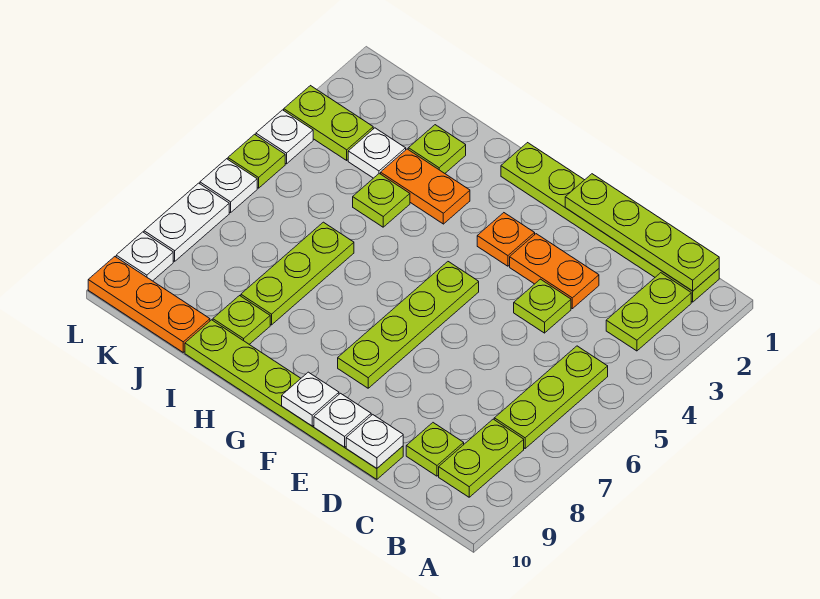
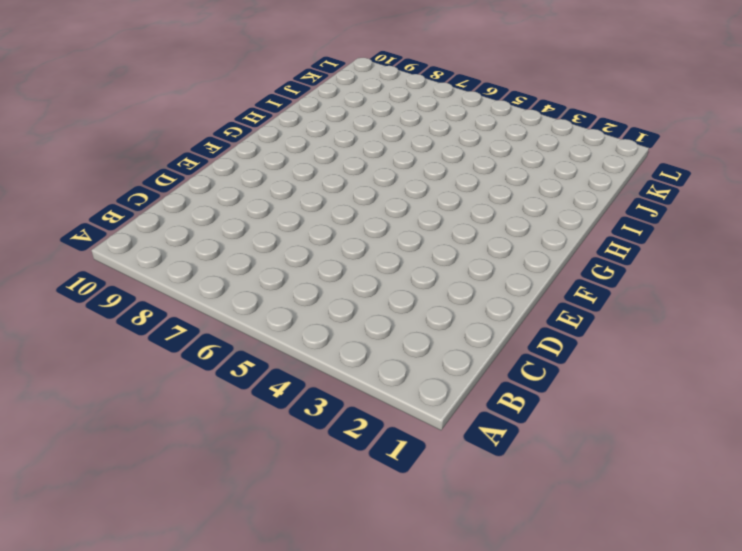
none -> lime plate B1:G1 level 1
none -> lime plate B2:B3 level 1
none -> lime plate B5:B7 level 1

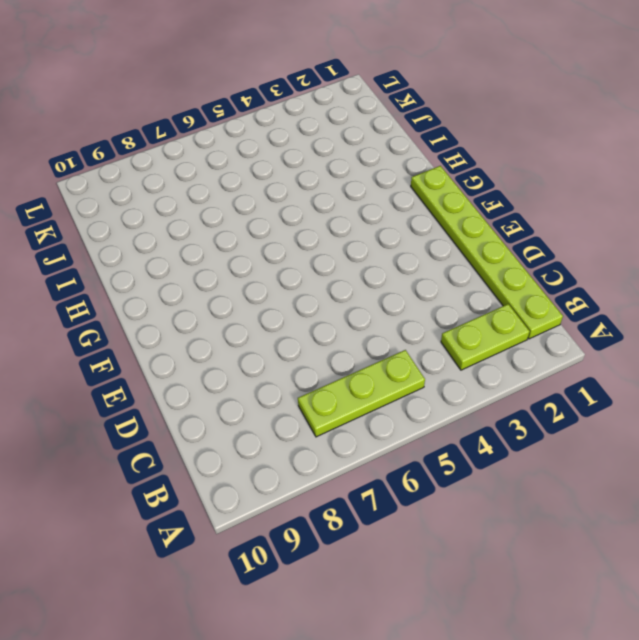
none -> lime plate B8:B9 level 1
none -> lime plate C9 level 1
none -> orange plate D3:E3 level 1

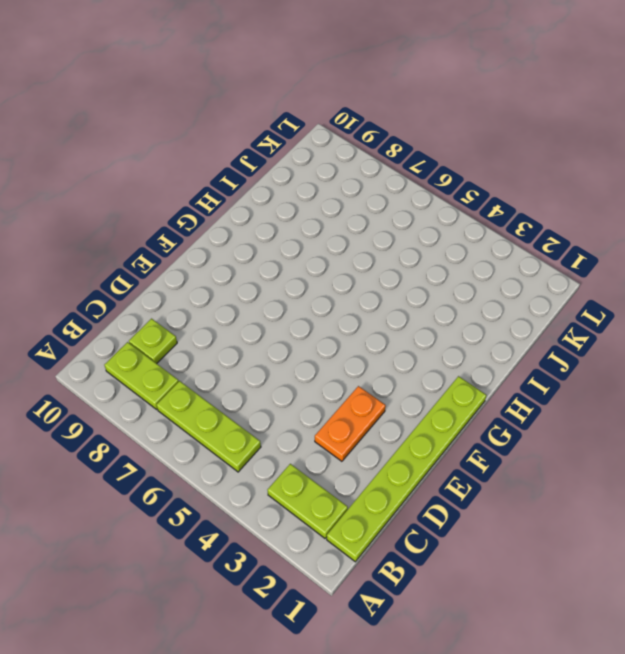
none -> lime plate D4 level 1
none -> lime plate D10:I10 level 1
none -> orange plate F3 level 1

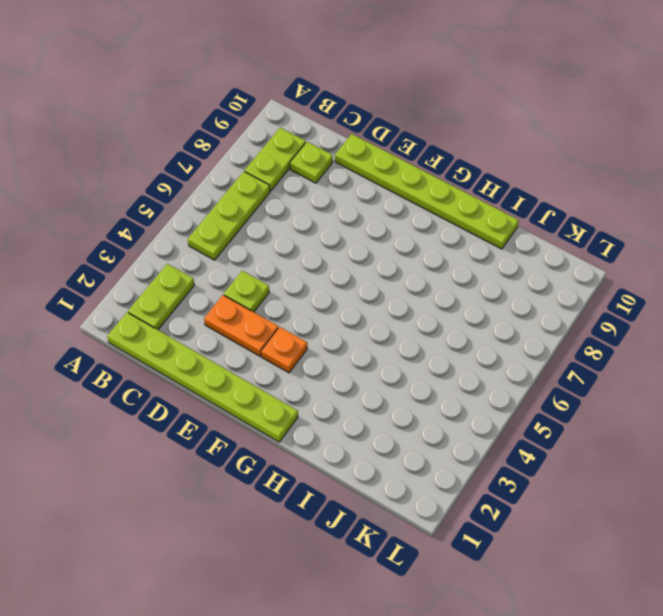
none -> lime plate F5:F8 level 1
none -> orange plate H3:I3 level 1
none -> lime plate I2 level 1

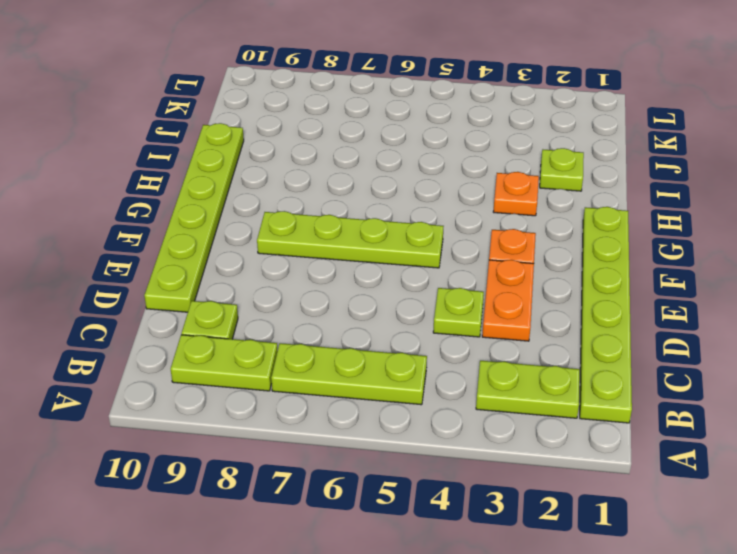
orange plate H3 level 1 -> orange plate H3:I3 level 1
none -> lime plate I4 level 1
none -> lime plate I6:I8 level 1
none -> lime plate I9 level 1

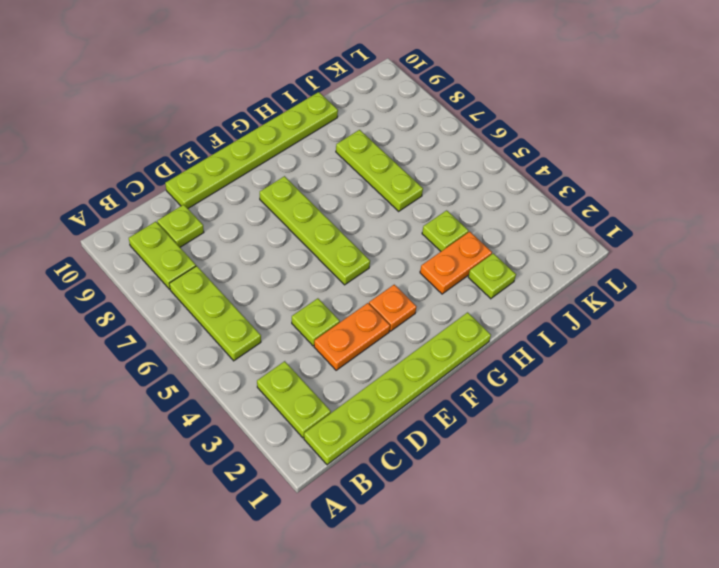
none -> lime plate I9 level 1
none -> white plate J3 level 1
none -> orange plate J10:L10 level 1

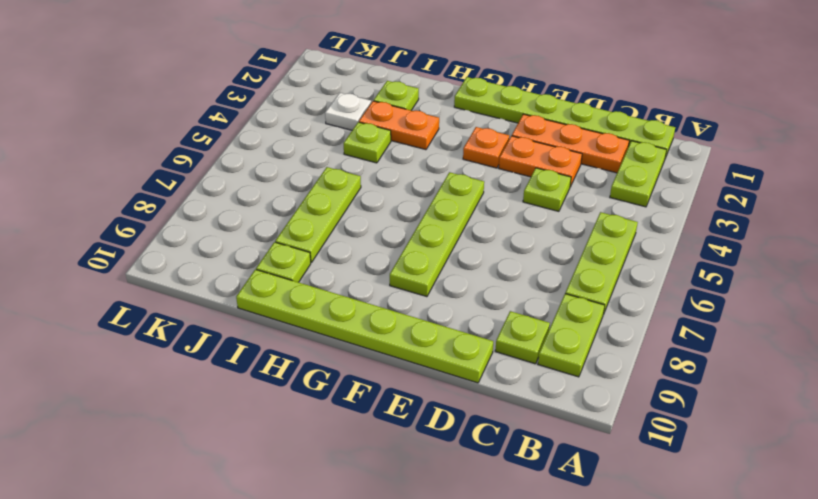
orange plate C2:E2 level 1 -> orange plate J10:L10 level 1
none -> lime plate K3:L3 level 1
none -> white plate L4 level 1
none -> lime plate L5 level 1

